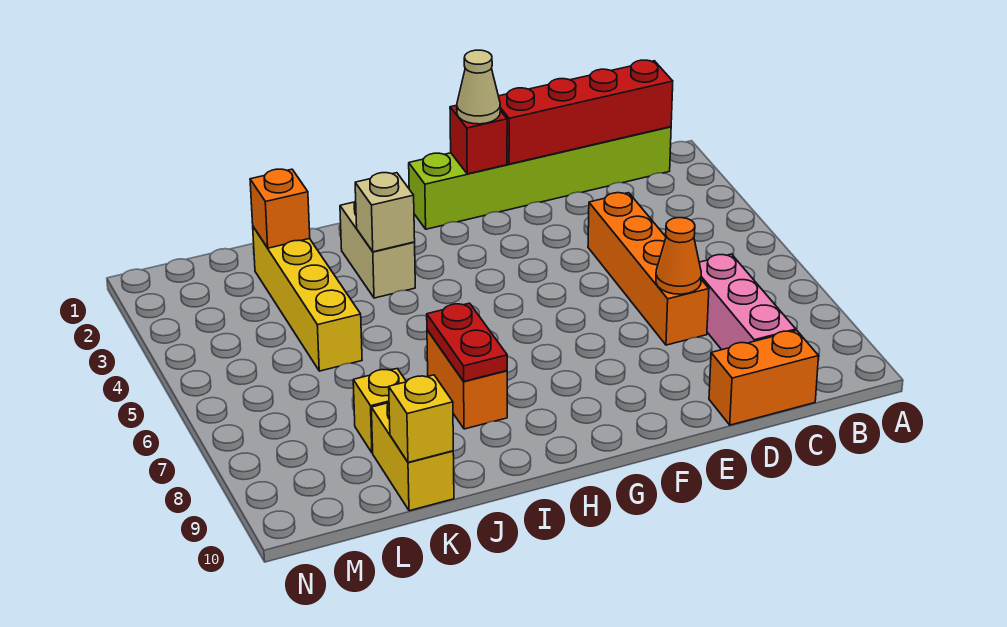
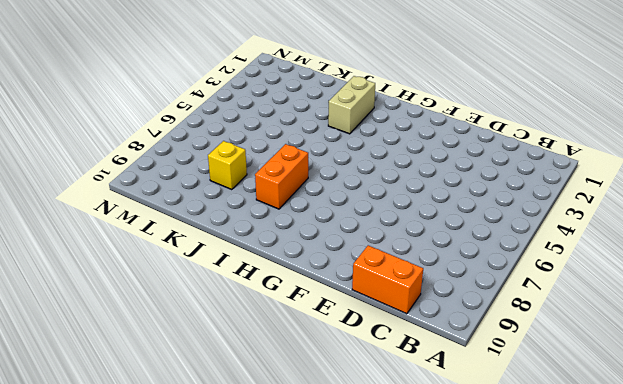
none -> lime brick B1:G1 level 1
none -> pink brick C7:C9 level 1
none -> orange brick D4:D7 level 1

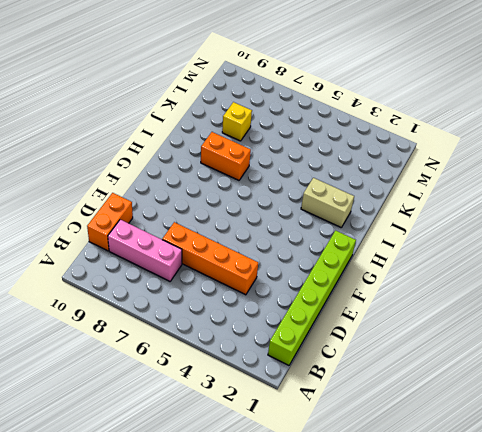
none -> yellow brick K2:K5 level 1
none -> yellow brick K9:K10 level 1
none -> red brick B1:E1 level 2

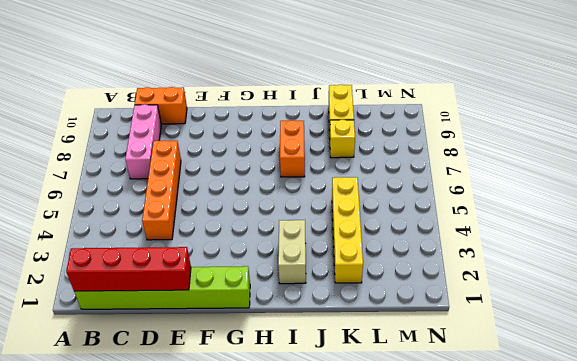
none -> orange cone D7 level 2
none -> red brick F1 level 2
none -> tan brick I3 level 2

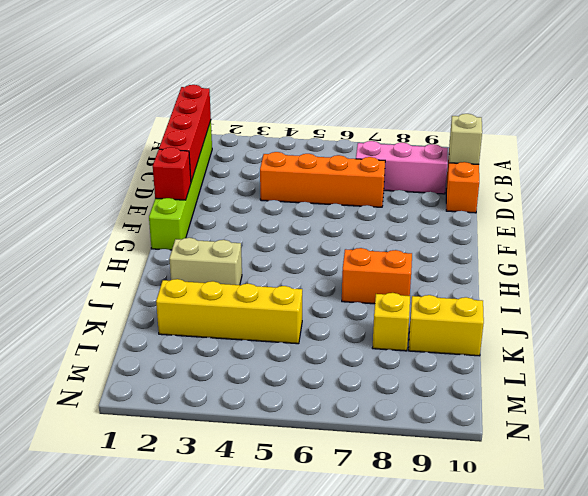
tan brick C10 level 2 -> tan brick I3 level 2
none -> orange cone D7 level 2
none -> red plate I7:I8 level 2
none -> orange brick K2 level 2

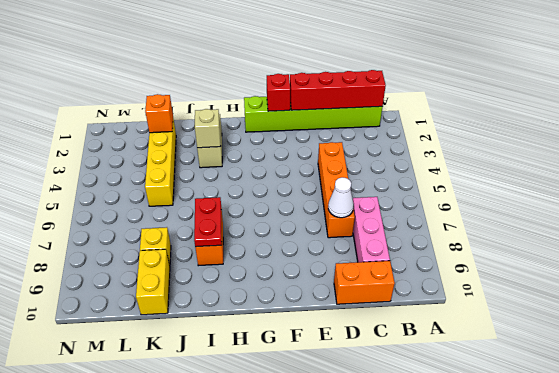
white cone D7 level 2 -> orange cone D7 level 2
none -> yellow brick K10 level 2
none -> tan cone F1 level 3

